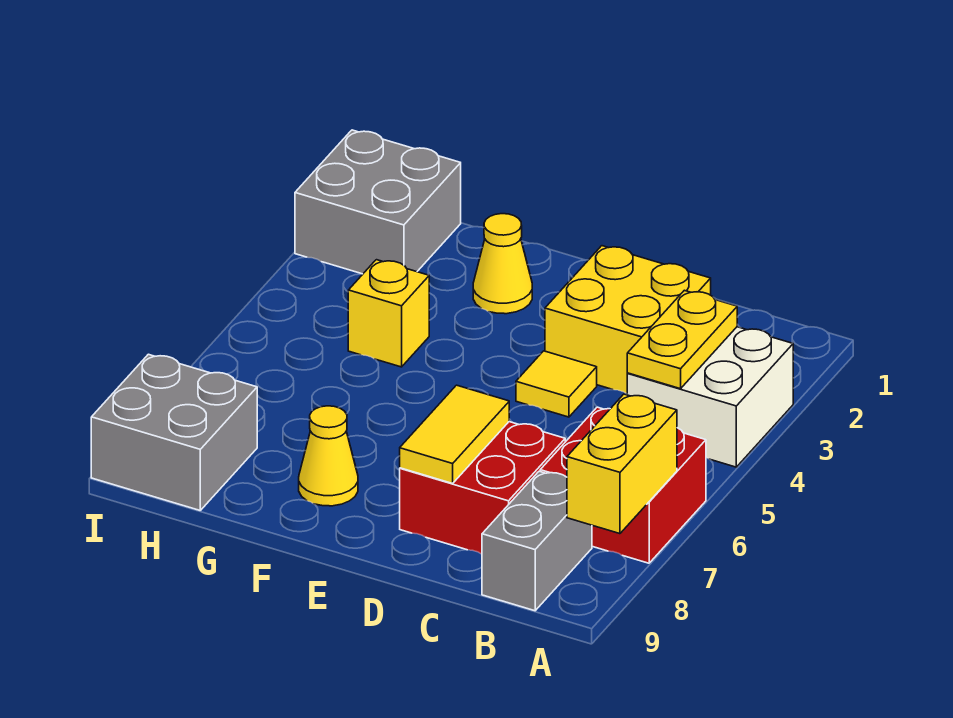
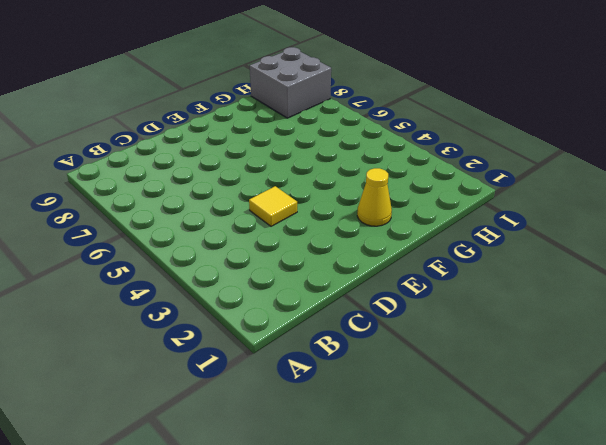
none -> white brick A3:B4 level 1
none -> red brick A6:B7 level 1
none -> grey brick B8:B9 level 1

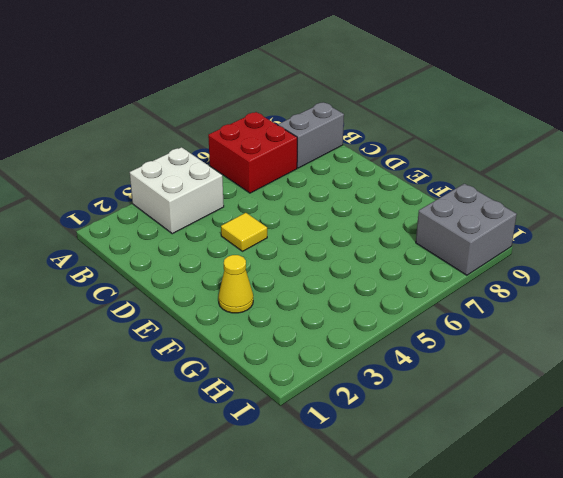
none -> yellow brick C2:D3 level 1
none -> red brick C7:D8 level 1
none -> yellow cone F8 level 1

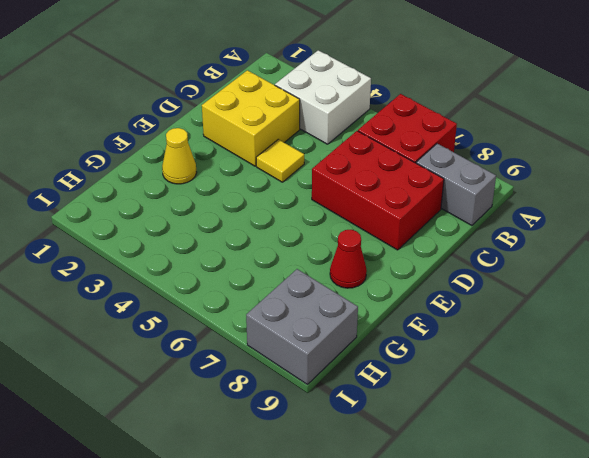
red brick C6:D8 level 1 -> red brick C7:D8 level 1
red cone F8 level 1 -> yellow cone F8 level 1
none -> yellow brick G4 level 1
none -> grey brick H1:I2 level 1
none -> yellow brick A7:A8 level 2

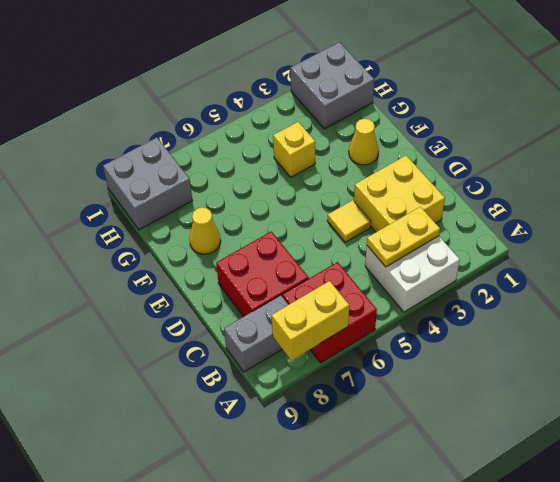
none -> yellow tile D7:D8 level 2

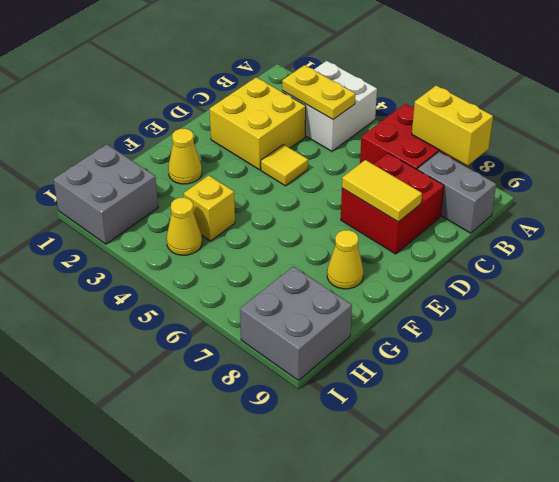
yellow cone H4 level 1 -> none

